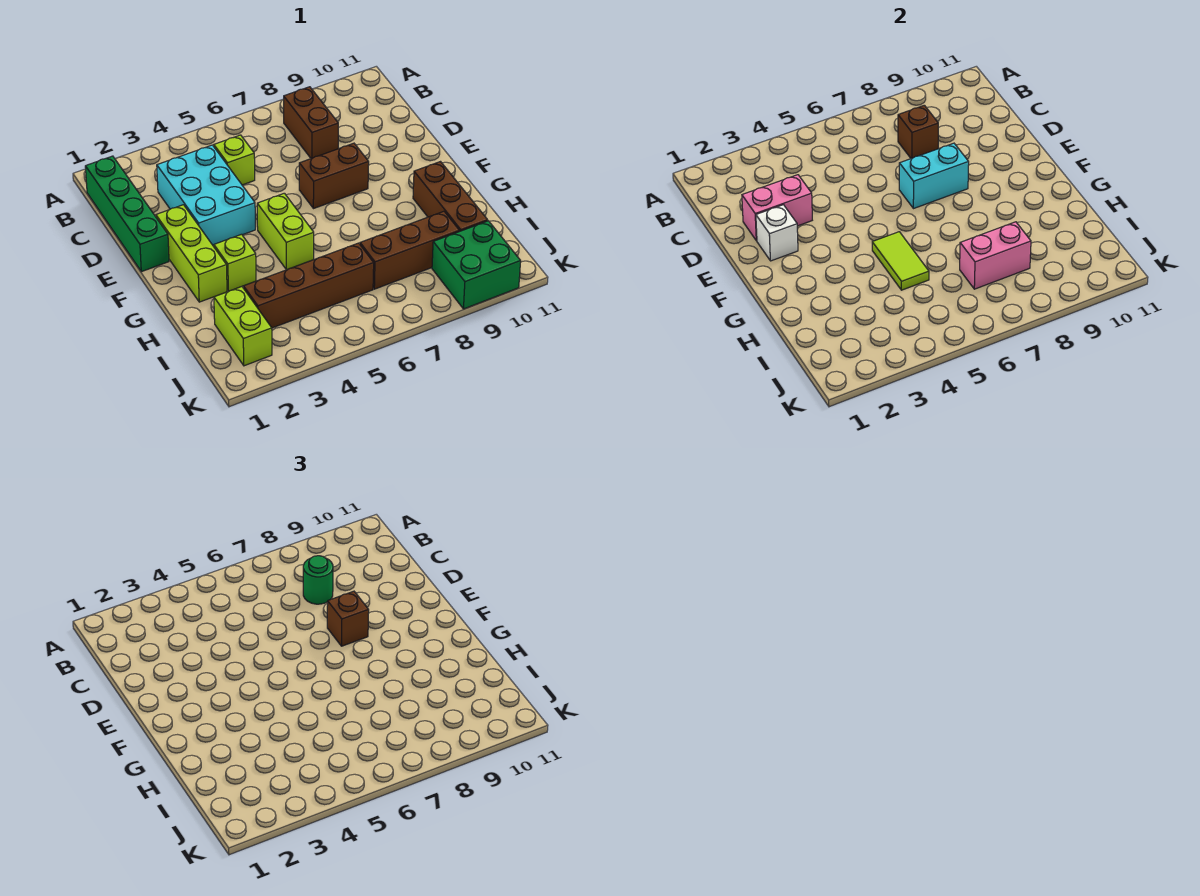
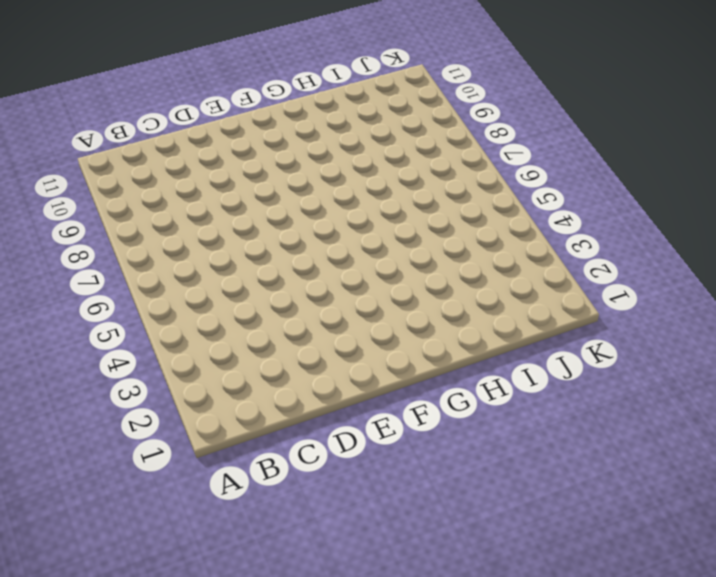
none -> green brick B1:E1 level 1
none -> brown brick B8:C8 level 1
none -> cyan brick C3:E4 level 1

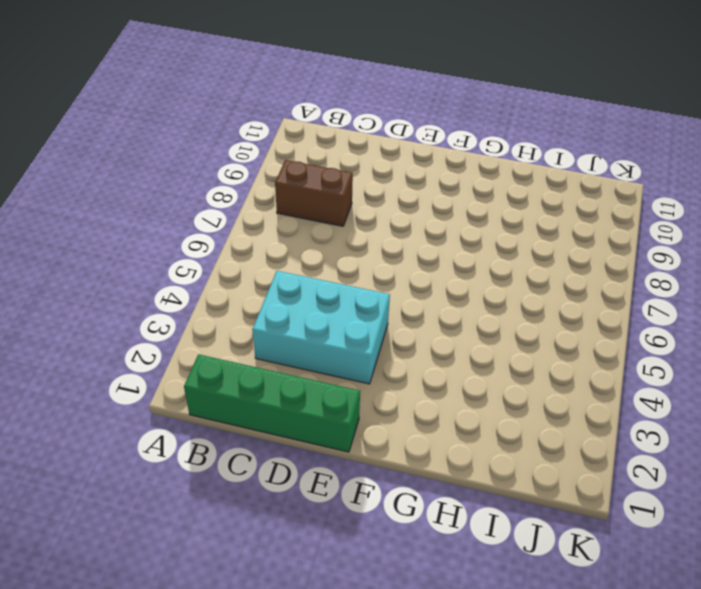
none -> lime brick C5 level 1
none -> lime brick E2:G2 level 1
none -> brown brick E7:E8 level 1

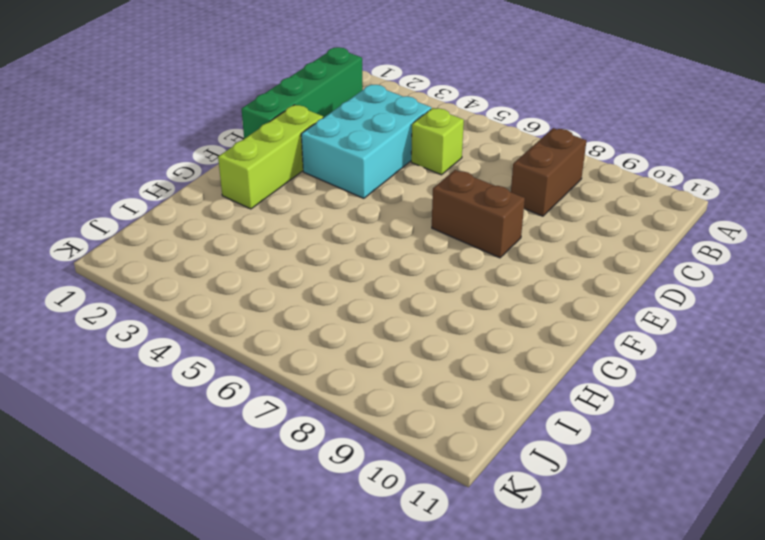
none -> lime brick F5:G5 level 1
none -> lime brick G3 level 1
none -> brown brick G10:I10 level 1

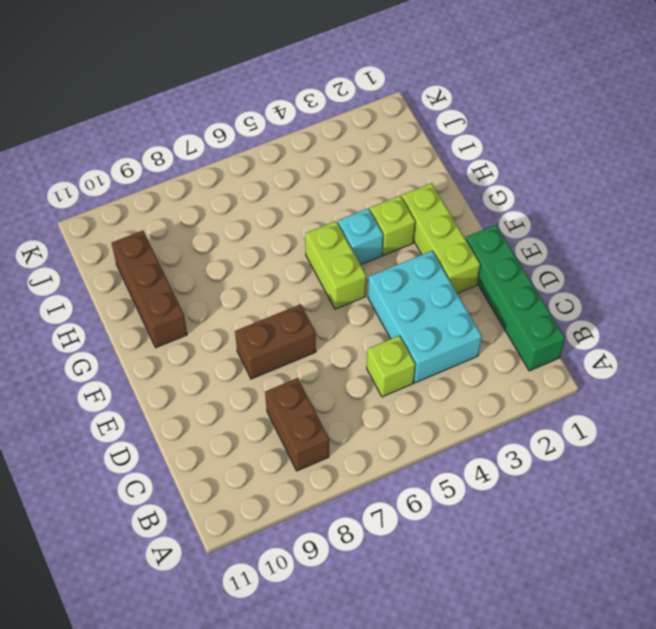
cyan brick G4 level 1 -> none
none -> lime brick I2:J2 level 1
none -> brown brick I3:I6 level 1
none -> brown brick I7:I9 level 1

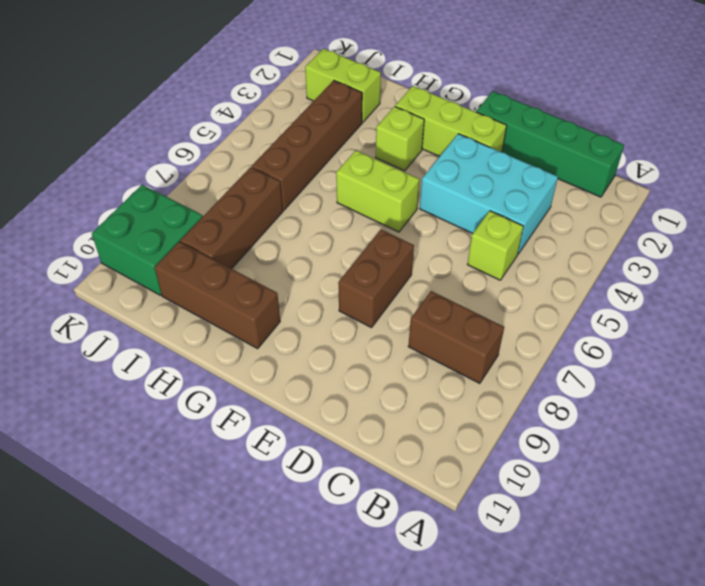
none -> brown brick C8 level 2
none -> pink brick D2:D3 level 2
none -> white brick E2 level 2

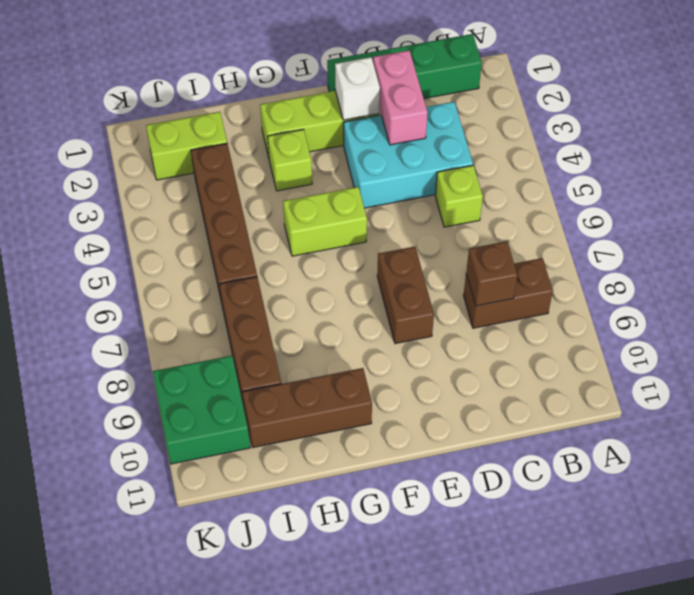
none -> cyan brick E7:E8 level 2
none -> lime tile G5:H5 level 2
none -> pink brick I7:I8 level 2

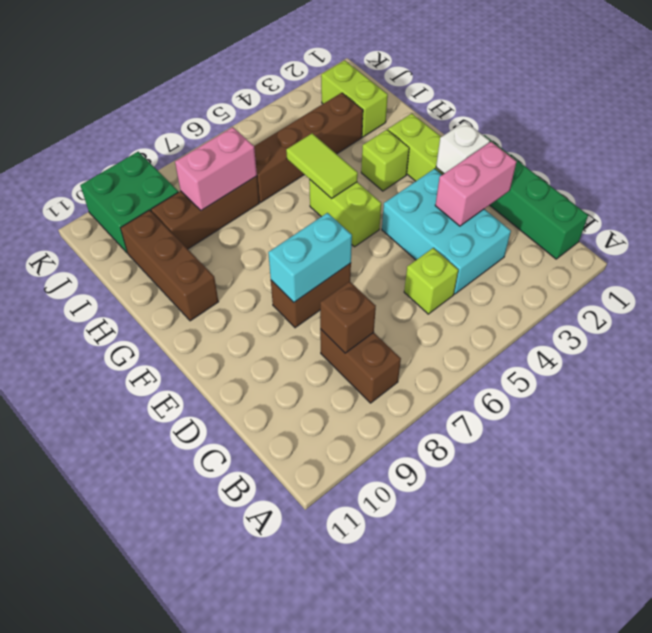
none -> green round brick C8 level 3
none -> brown brick E8 level 3

